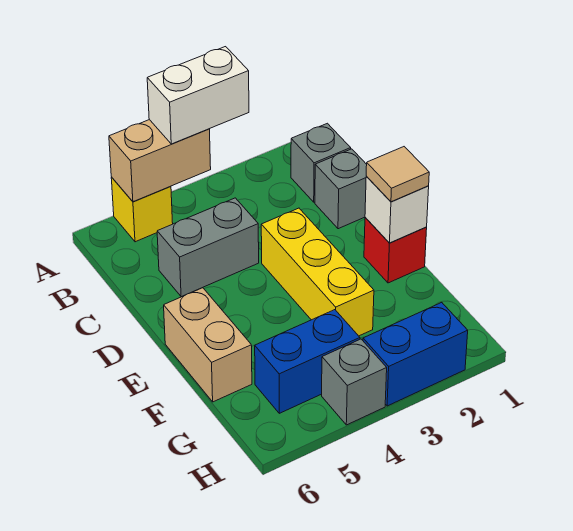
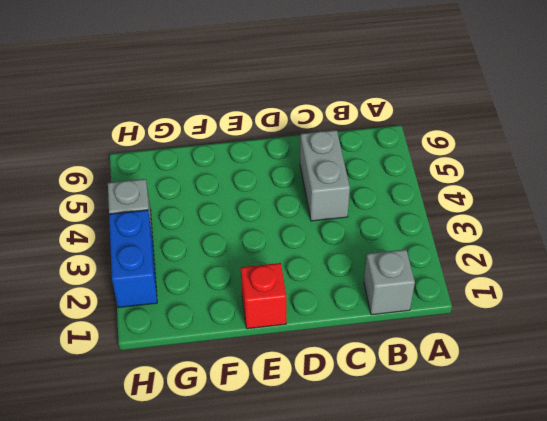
none -> yellow brick A5 level 1
none -> grey brick C1 level 1
none -> yellow brick D3:F3 level 1

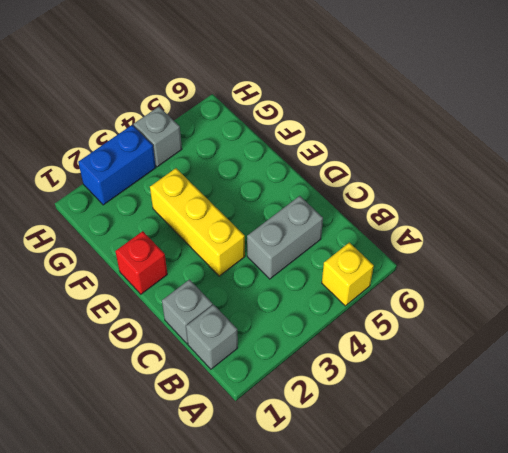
none -> tan brick E6:F6 level 1
none -> blue brick G4:G5 level 1
none -> tan brick A4:A5 level 2

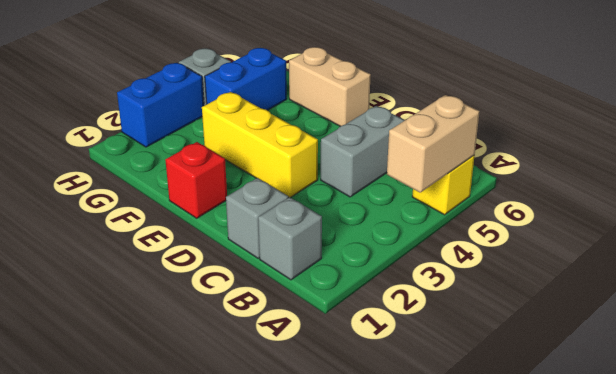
none -> white brick E1 level 2
none -> white brick A3:A4 level 3
none -> tan tile E1 level 3

